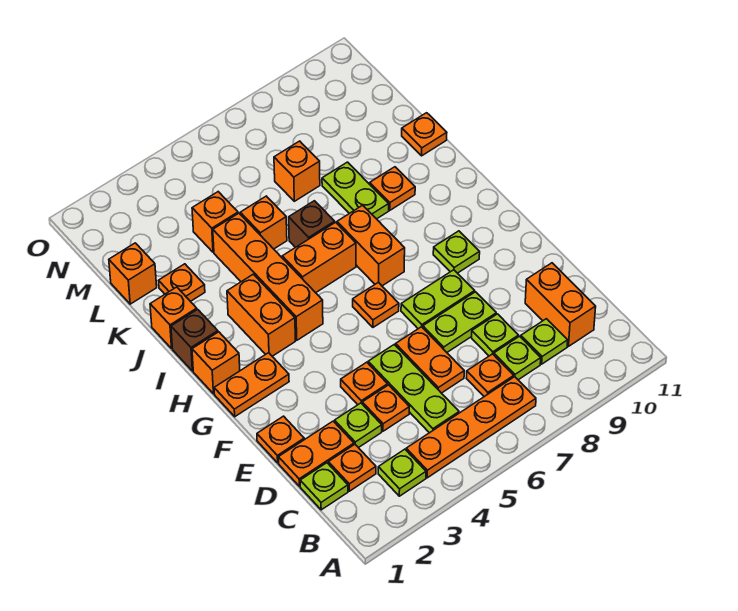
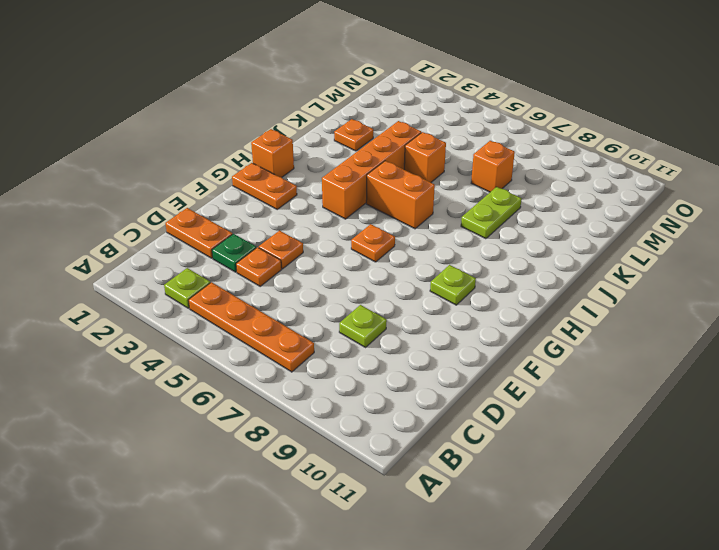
green plate D3 level 1 -> lime plate D3 level 1
none -> lime plate C1 level 1
none -> orange plate C2 level 1
none -> lime plate C5:E5 level 1
none -> orange plate C7 level 1

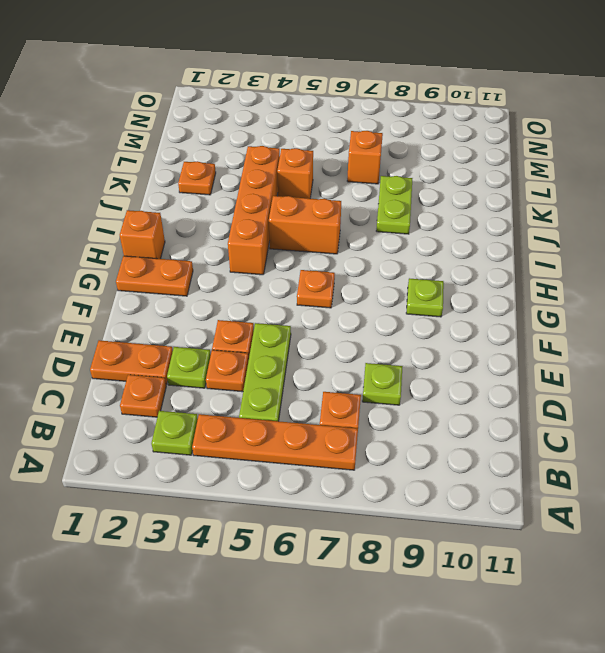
none -> lime plate C1 level 1
none -> lime plate C8 level 1
none -> lime plate C9 level 1
none -> orange brick C10:D10 level 1

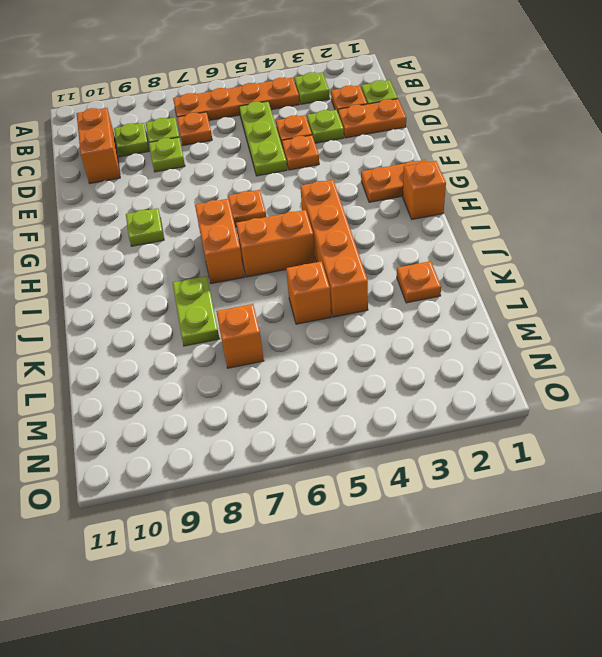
none -> orange plate D6:E6 level 1
none -> orange plate E1 level 1
none -> lime plate E7:E8 level 1
none -> lime plate F7:F8 level 1

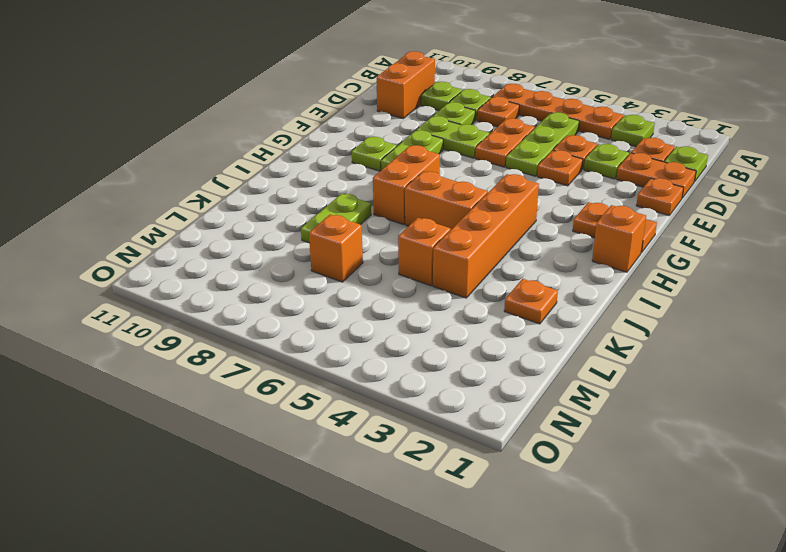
lime plate F8:G8 level 1 -> lime plate F7:F8 level 1
none -> orange plate G6 level 1
none -> orange brick H3:I3 level 1
none -> brown brick I1 level 1
none -> orange brick J1 level 1

